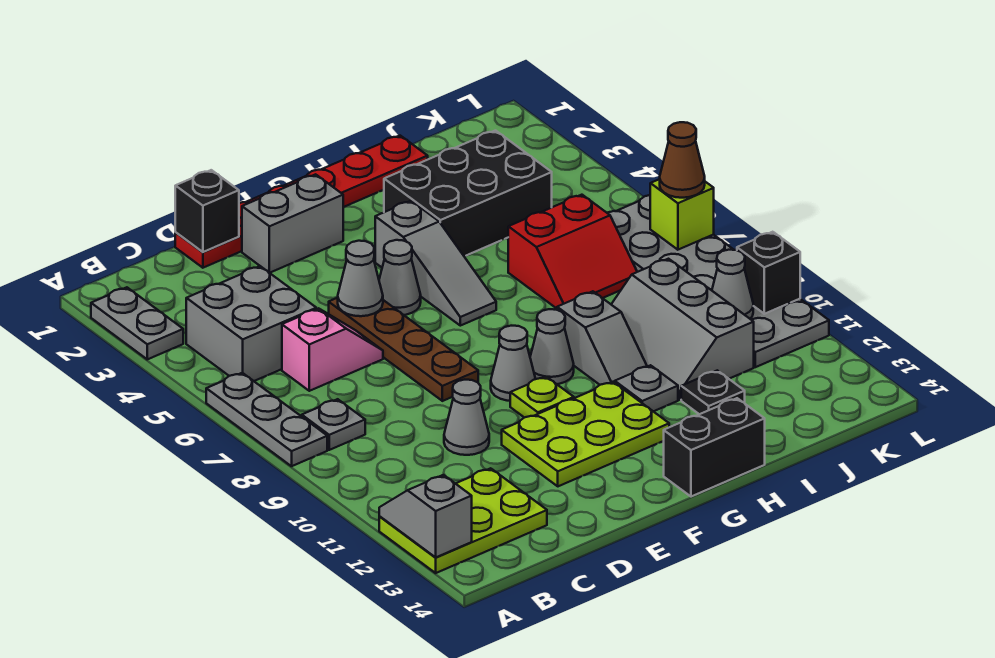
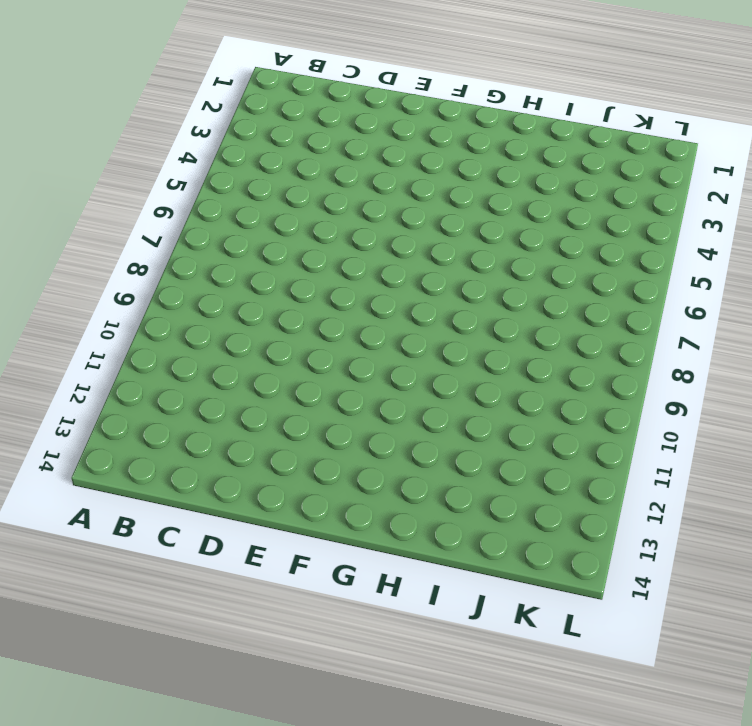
none -> grey plate A2:A3 level 1
none -> grey plate A6:A8 level 1
none -> lime plate A12:C13 level 1
none -> grey brick B4:C5 level 1

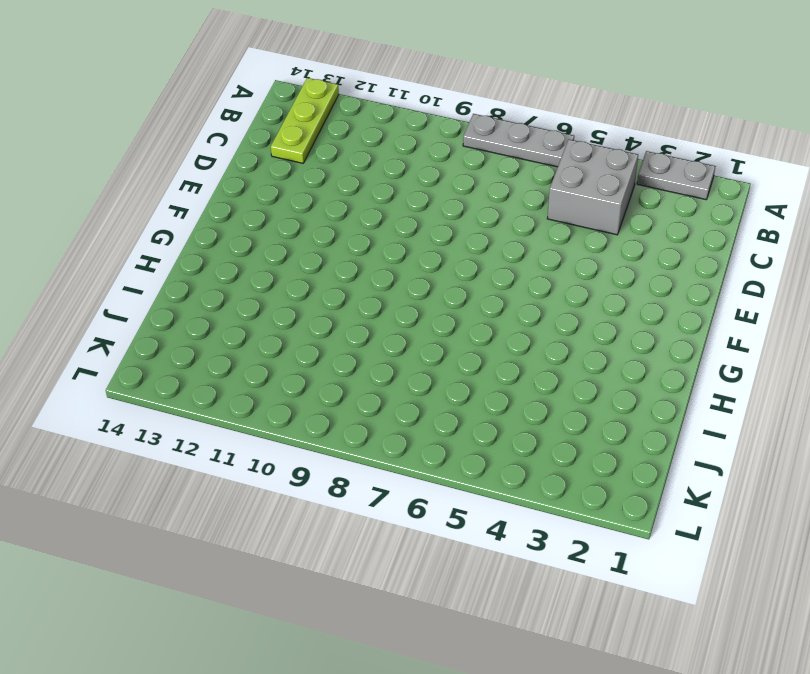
lime plate A13:C13 level 1 -> lime plate A12:C13 level 1
none -> grey plate B8 level 1
none -> pink slope C6:D6 level 1 top C
none -> red plate D1:I1 level 1
none -> grey cone D10 level 1

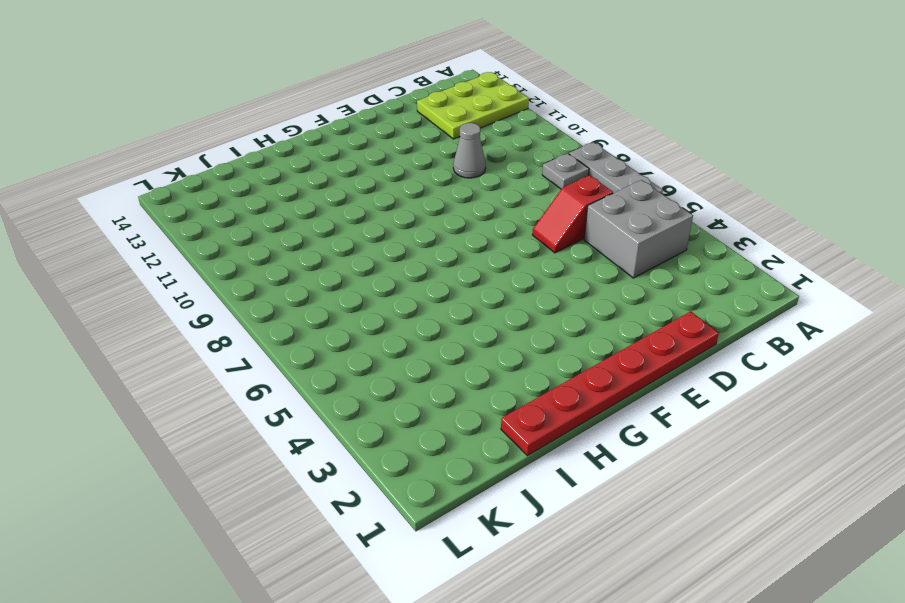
red slope C6:D6 level 1 top C -> pink slope C6:D6 level 1 top C
none -> grey plate A2:A3 level 1
none -> grey brick E2:F2 level 1
none -> brown plate E5:E8 level 1
none -> lime plate E11:G12 level 1

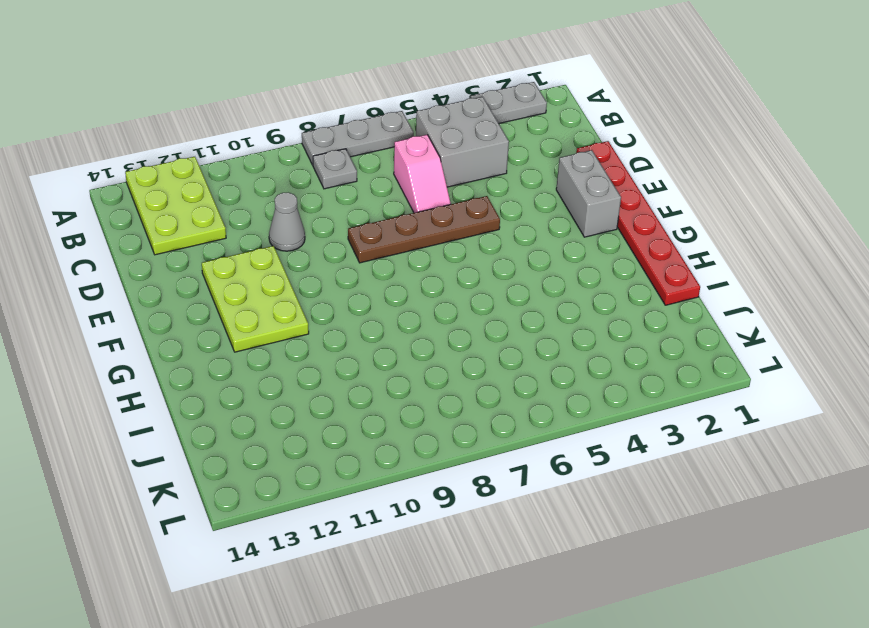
none -> grey cone F5 level 1
none -> grey cone F9 level 1
none -> lime plate F10 level 1
none -> grey slope G4:G6 level 1 top 4

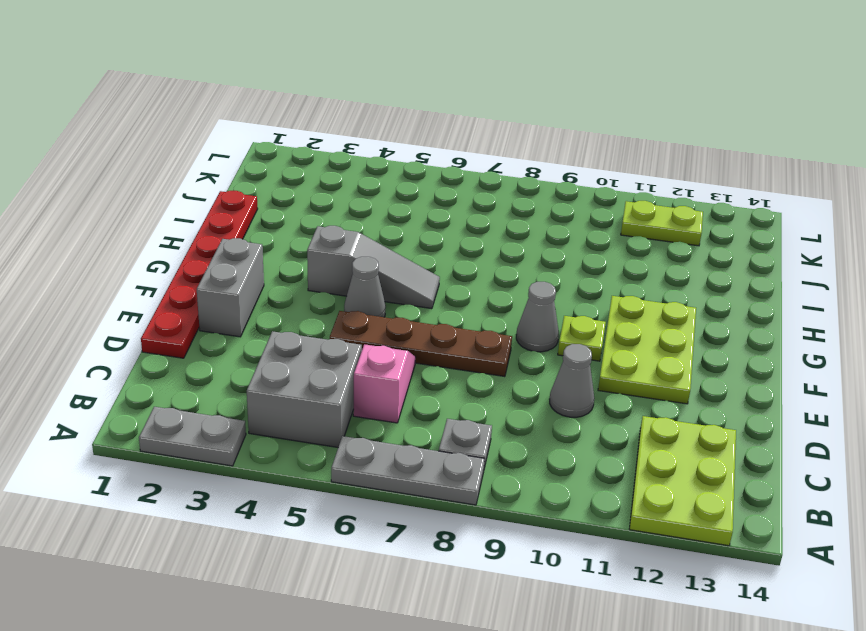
lime plate K11:K12 level 1 -> grey plate K6:L11 level 1
none -> grey cone G9 level 1
none -> black brick G14:H14 level 1
none -> black brick H3:J4 level 1
none -> grey slope H9:H10 level 1 top 9

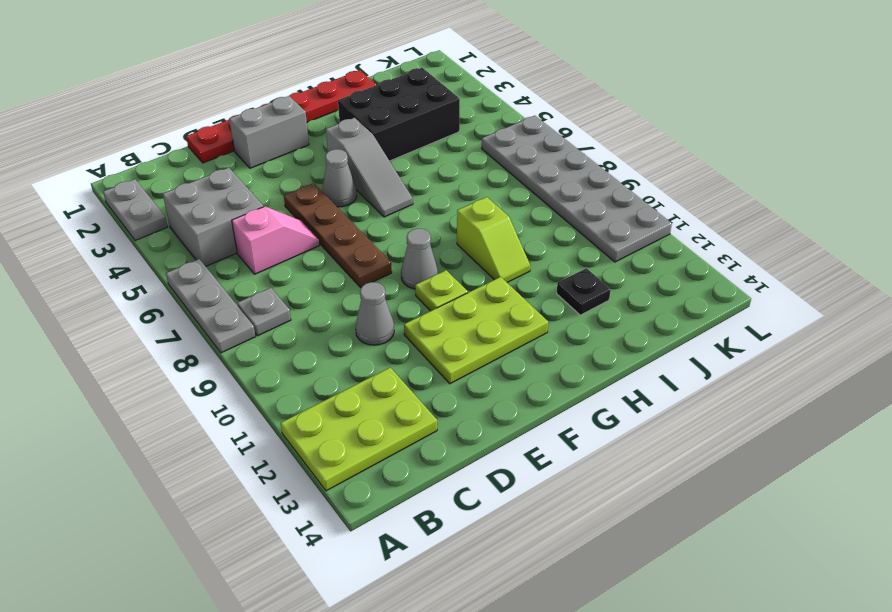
lime slope H9:H10 level 1 top 9 -> grey slope H9:H10 level 1 top 9
none -> grey cone G9 level 1
none -> black brick G14:H14 level 1
none -> grey plate H11 level 1
none -> red slope I6:J7 level 1 top 6

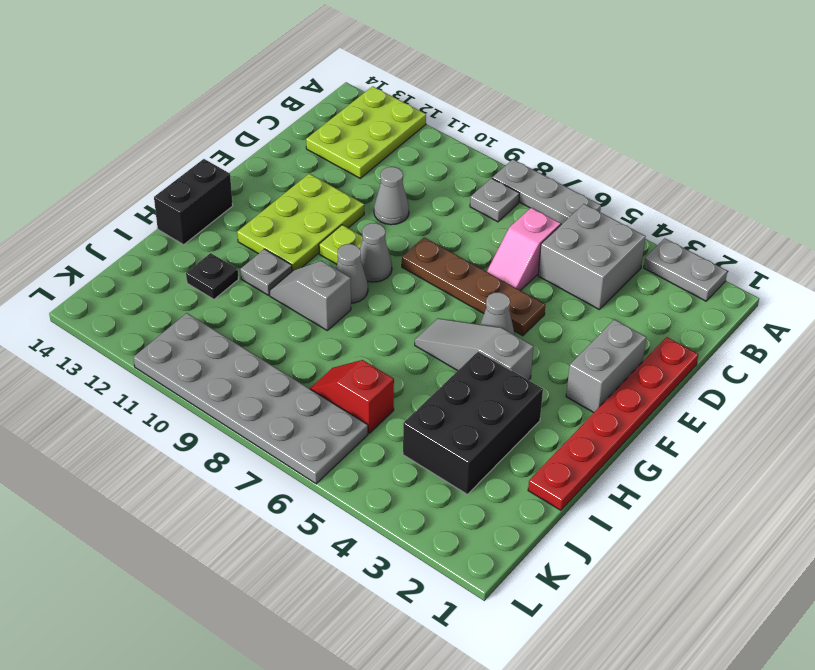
red slope J6:J7 level 1 top 6 -> red slope I6:J7 level 1 top 6
none -> grey slope I9:J11 level 1 top J
none -> grey slope A12:A13 level 2 top 13
none -> black brick D1 level 2
none -> grey cone E5 level 2

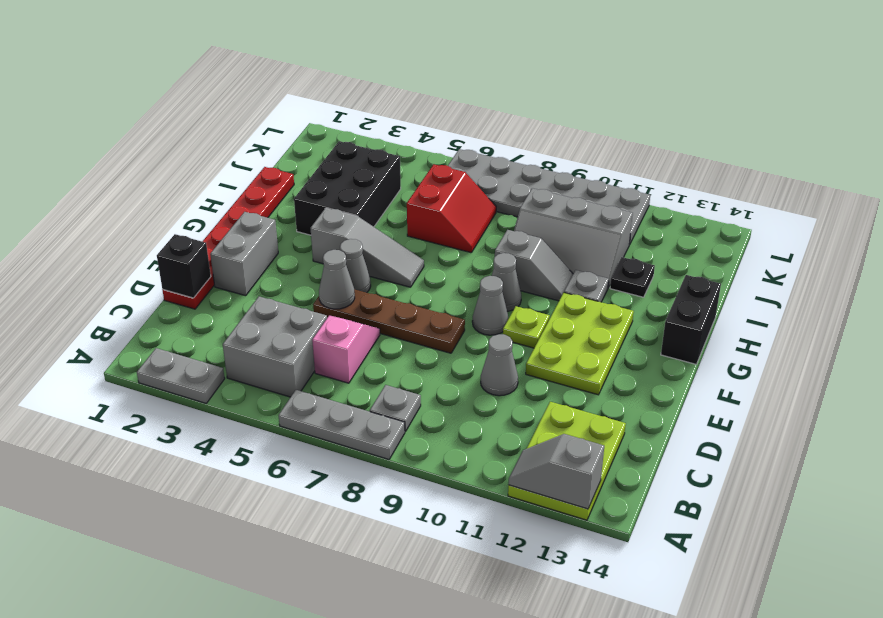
none -> grey cone K10 level 2
none -> lime brick L7 level 2
none -> black brick L10 level 2
none -> brown cone L7 level 3

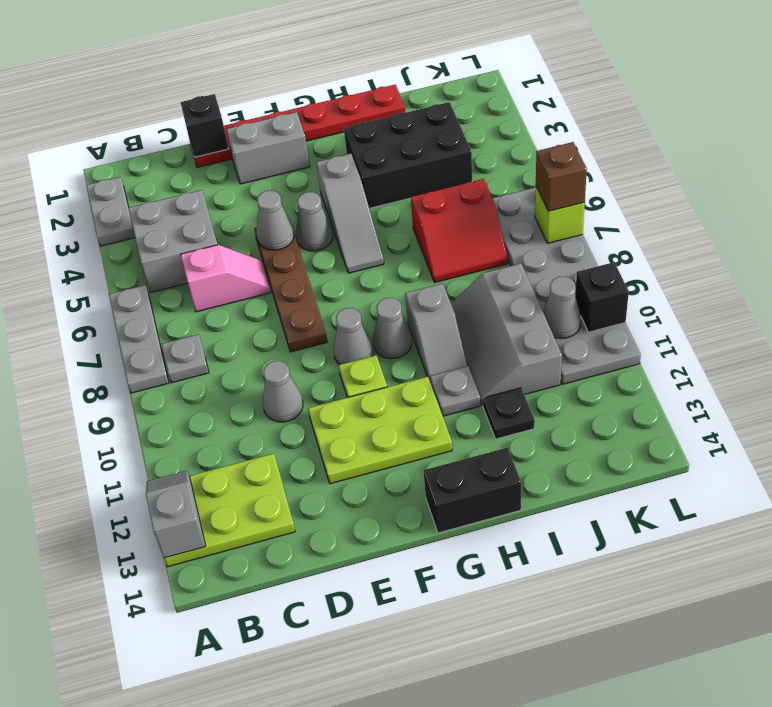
brown brick L7 level 3 -> brown cone L7 level 3

